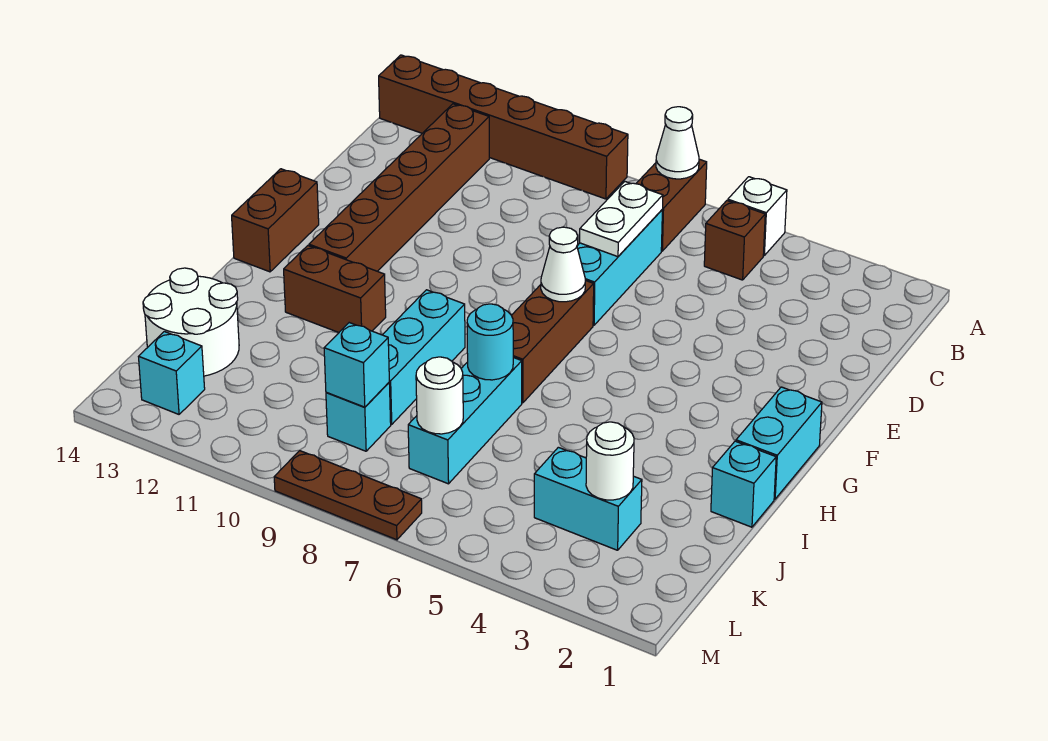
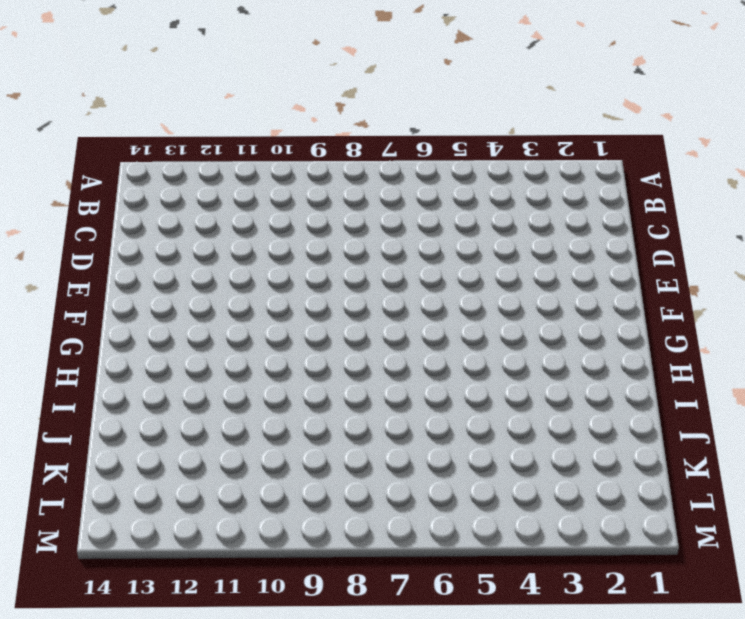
none -> white brick A5 level 1
none -> brown brick A7:B7 level 1
none -> brown brick A9:A14 level 1

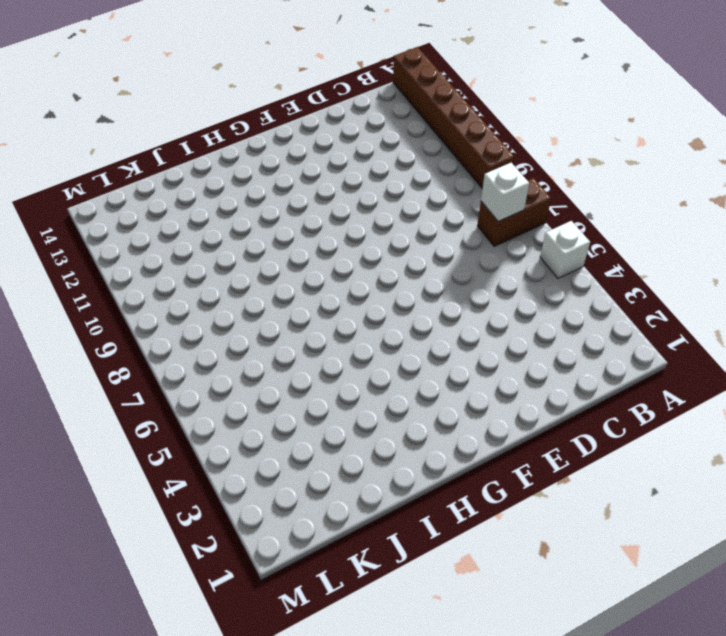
white brick B7 level 2 -> none
none -> brown brick B5 level 1
none -> brown brick B12:G12 level 1
none -> cyan brick C7:E7 level 1

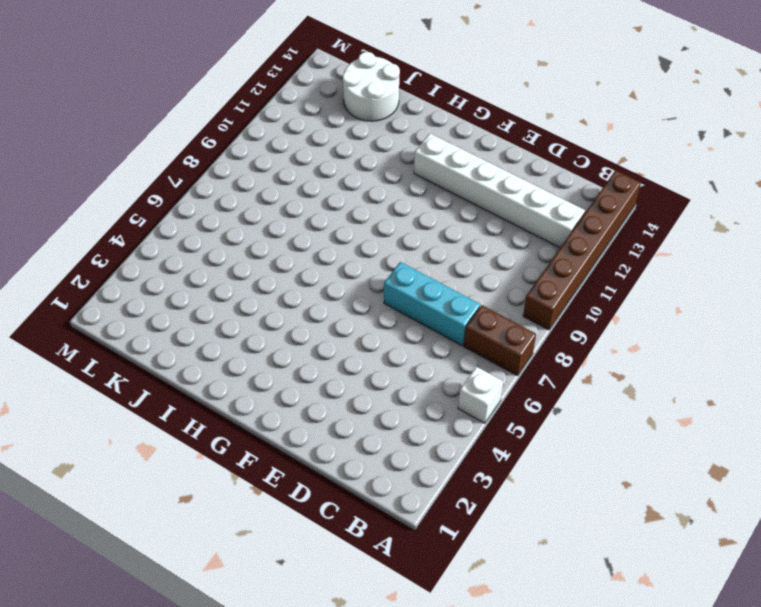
white brick B12:G12 level 1 -> brown brick B12:G12 level 1
none -> brown brick B5 level 1
none -> brown brick F7:H7 level 1
none -> brown brick F14:G14 level 1

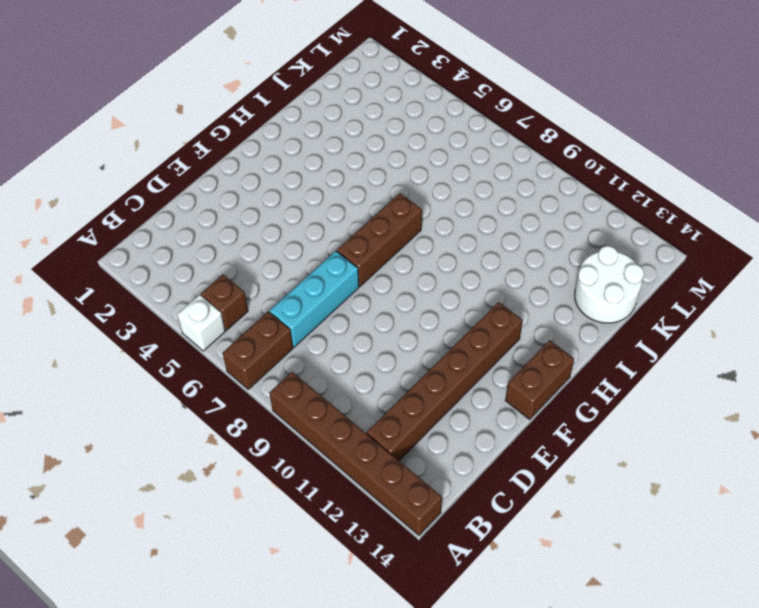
none -> cyan brick G1:H1 level 1
none -> cyan brick H9:J9 level 1
none -> brown brick H11:H12 level 1

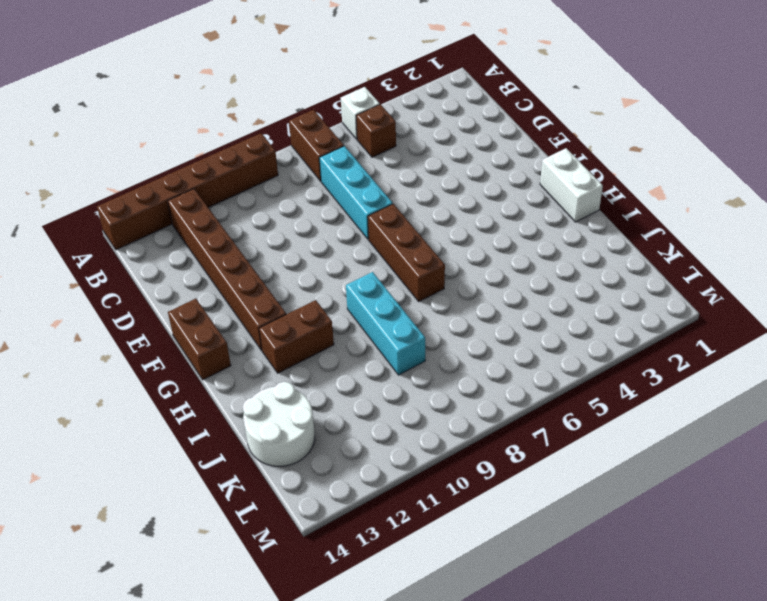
white brick G1:H1 level 1 -> cyan brick G1:H1 level 1
none -> cyan brick I1 level 1
none -> cyan brick I7:K7 level 1
none -> cyan brick K3:K4 level 1

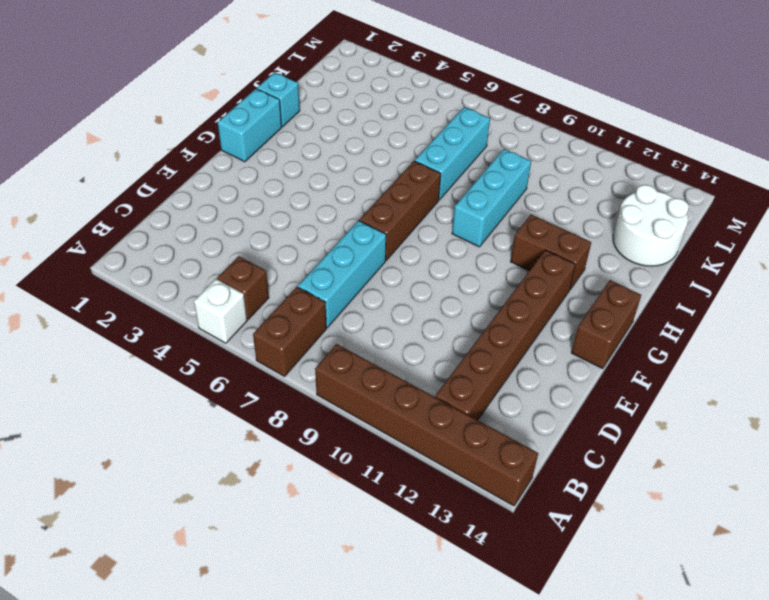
none -> cyan brick K3:K4 level 1
none -> cyan brick K9 level 1
none -> cyan brick L13 level 1

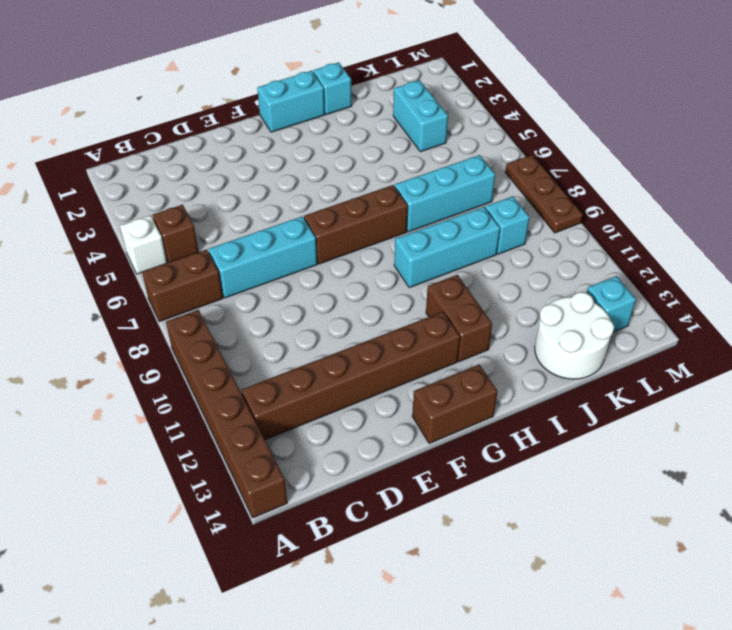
none -> white cone A7 level 2
none -> white plate C7:D7 level 2
none -> white cone F7 level 2

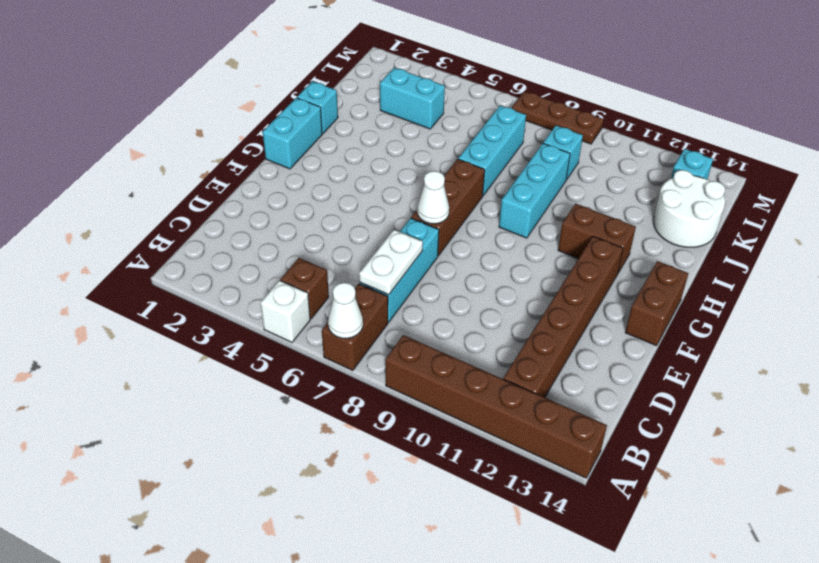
none -> cyan round brick I7 level 2
none -> white round brick K3 level 2
none -> white round brick K7 level 2

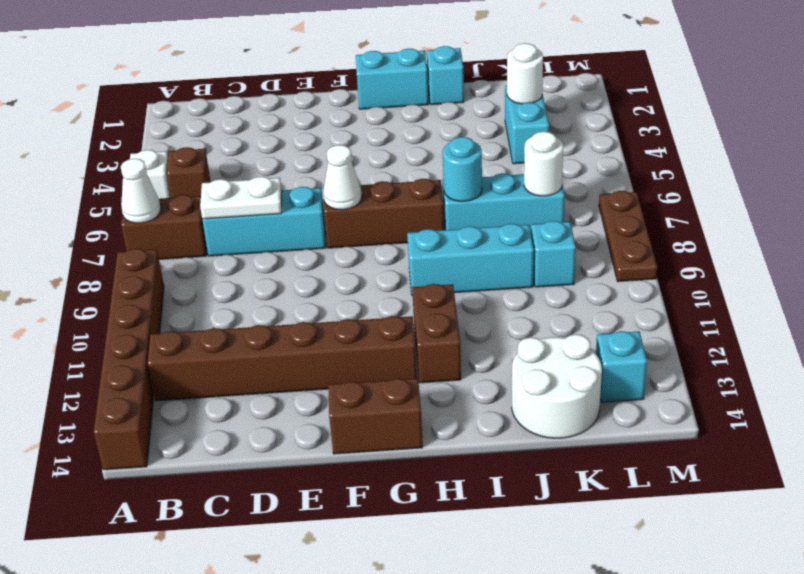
none -> cyan brick K9 level 2

